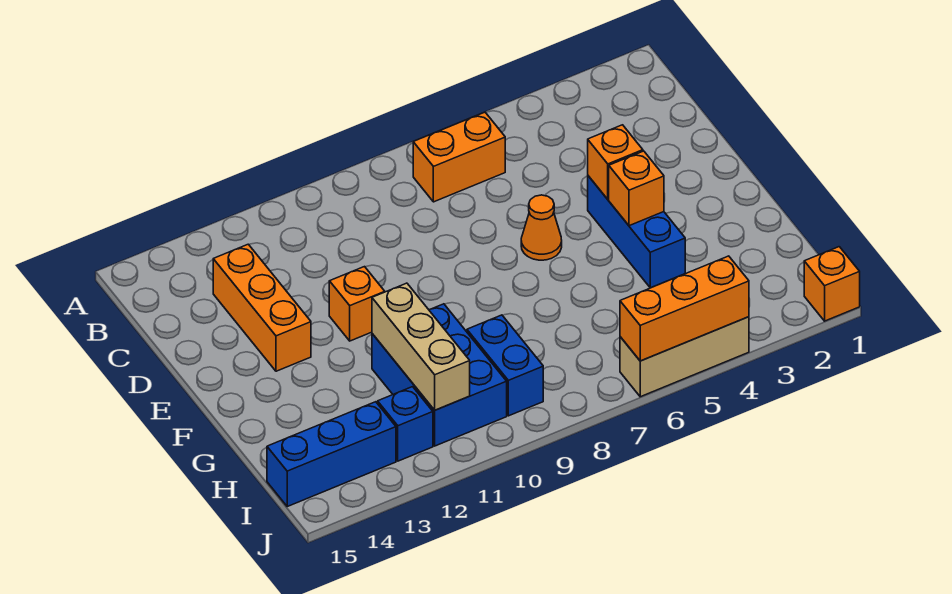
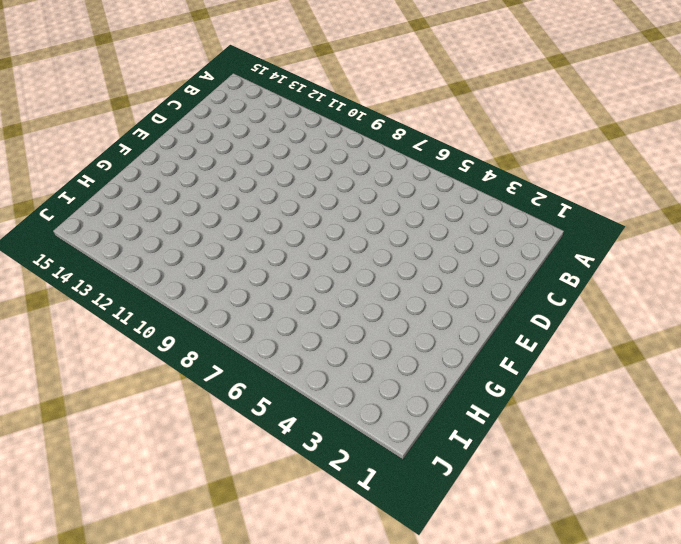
none -> orange brick B6:B7 level 1
none -> orange brick C13:E13 level 1
none -> blue brick E4:G4 level 1

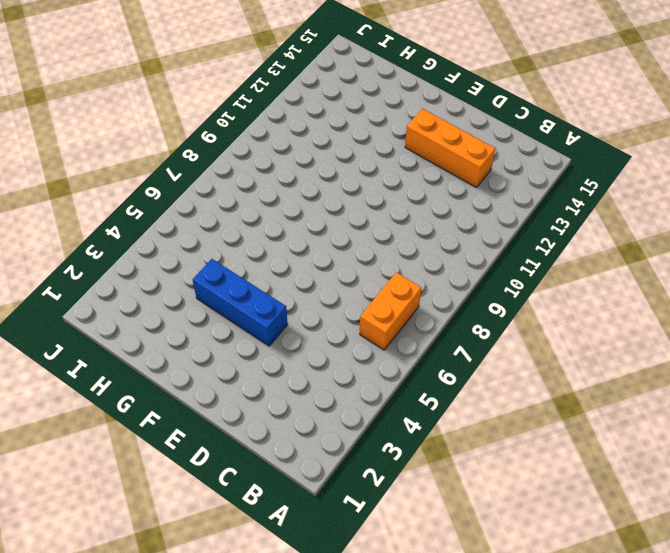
none -> orange cone E6 level 1
none -> orange brick E11 level 1
none -> blue brick G10:I11 level 1

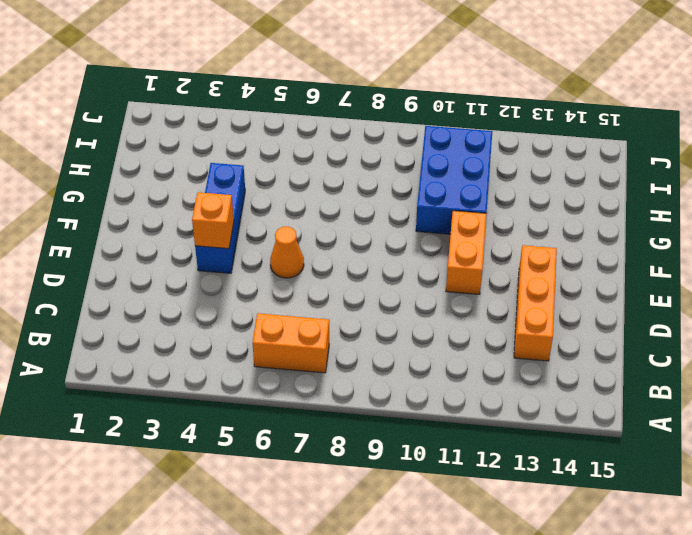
orange brick E11:F11 level 1 -> orange brick E11 level 1
none -> blue brick H9:I9 level 1
none -> blue brick I12 level 1
none -> blue brick I13:I15 level 1

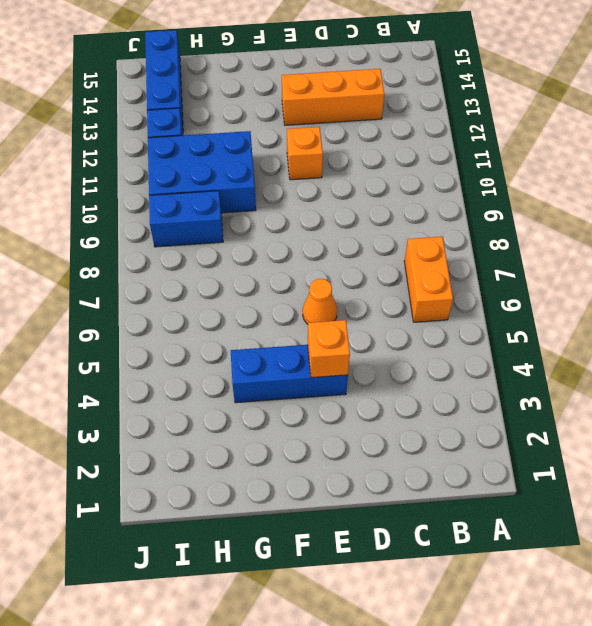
none -> orange brick J1 level 1
none -> tan brick J4:J6 level 1
none -> orange brick F4 level 2

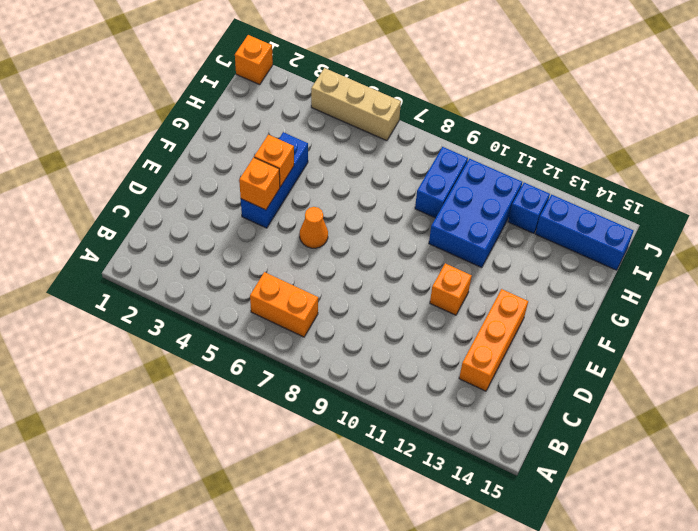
none -> tan brick G11:I11 level 2
none -> orange brick J4:J6 level 2

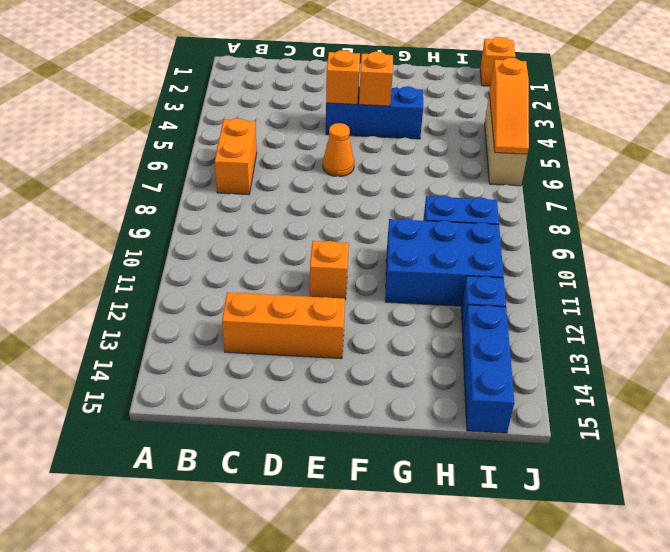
orange slope J4:J6 level 2 top 4 -> orange brick J4:J6 level 2
none -> tan brick G11:I11 level 2

